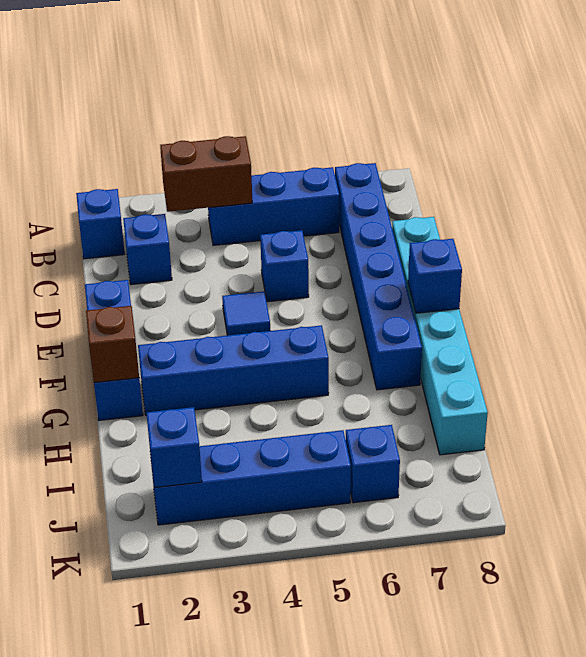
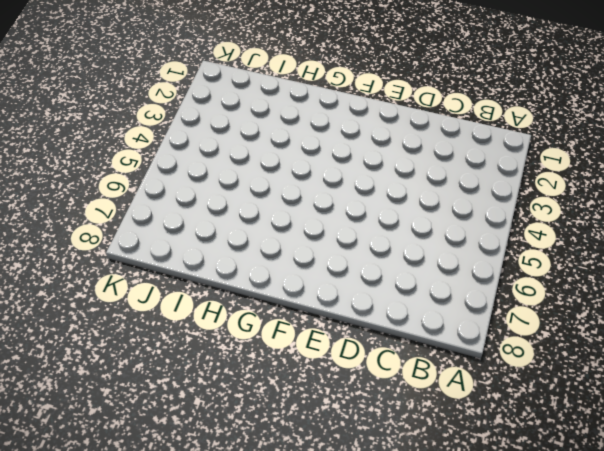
none -> blue brick B1 level 1
none -> blue brick B4:B6 level 1
none -> blue brick B7:G7 level 1

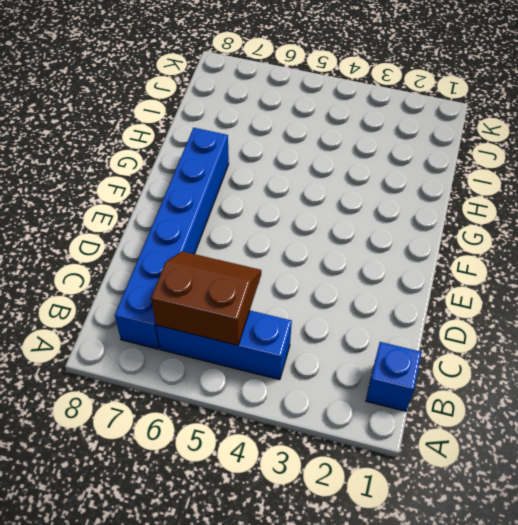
brown slope B5:C6 level 2 top B -> none
none -> blue brick C2 level 1
none -> blue brick D5 level 1
none -> cyan brick D8:I8 level 1

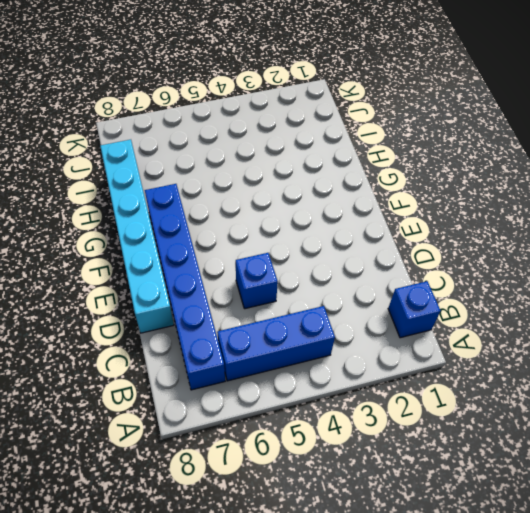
none -> blue brick C2 level 1
none -> blue brick E1:G1 level 1
none -> blue tile E4 level 1

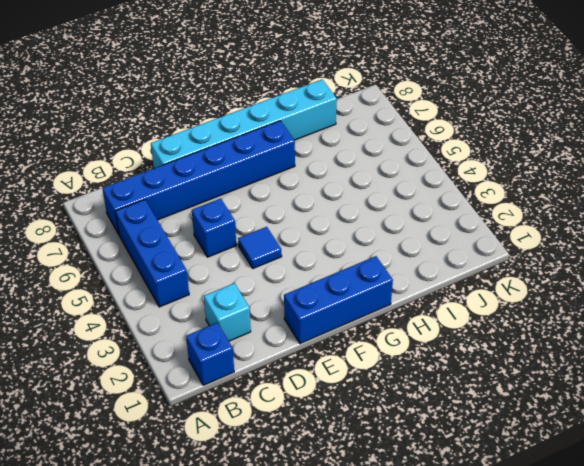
cyan brick C2 level 1 -> blue brick C2 level 1
none -> blue brick G2:G5 level 1
none -> blue brick J2:J5 level 1
none -> blue brick J6 level 1

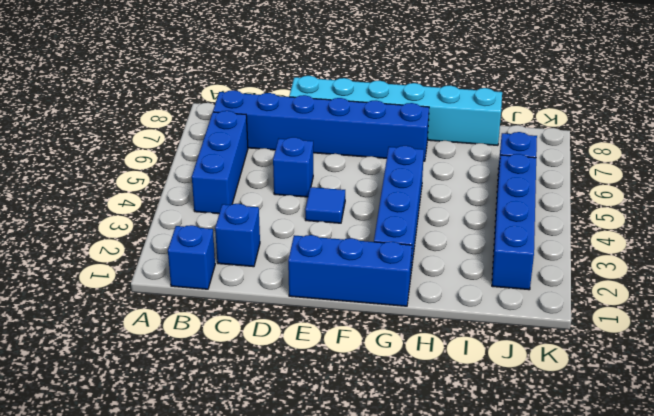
none -> brown brick B3:B4 level 2
none -> blue brick F8 level 2
none -> brown brick G1 level 2

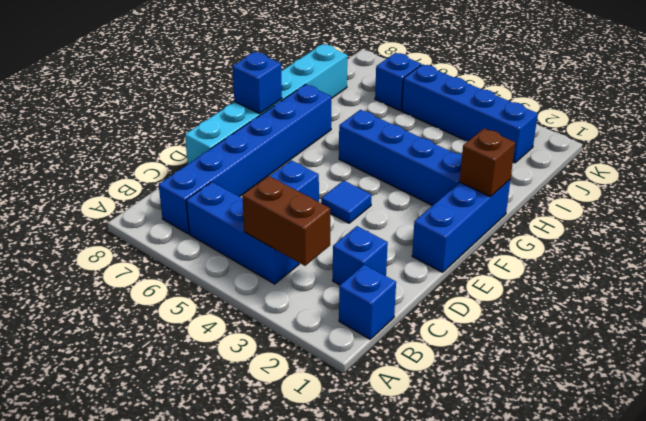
none -> blue brick J2 level 2

